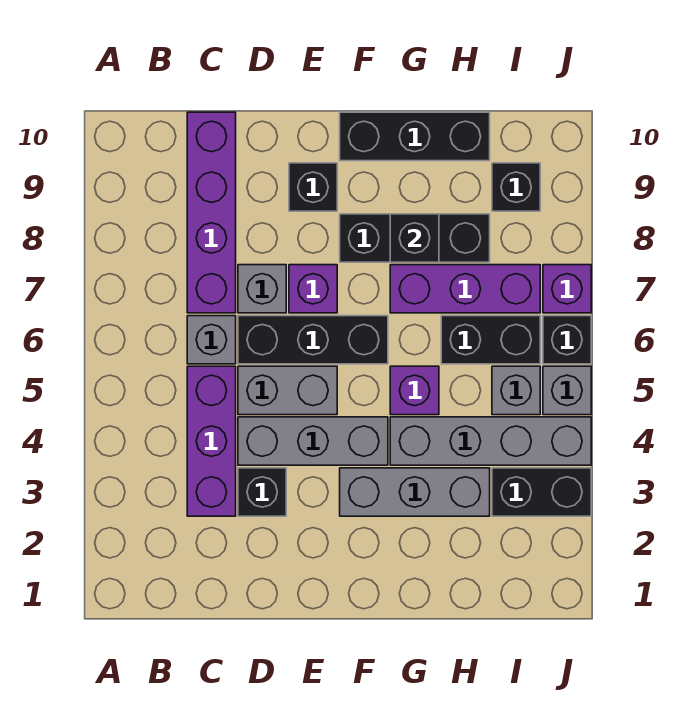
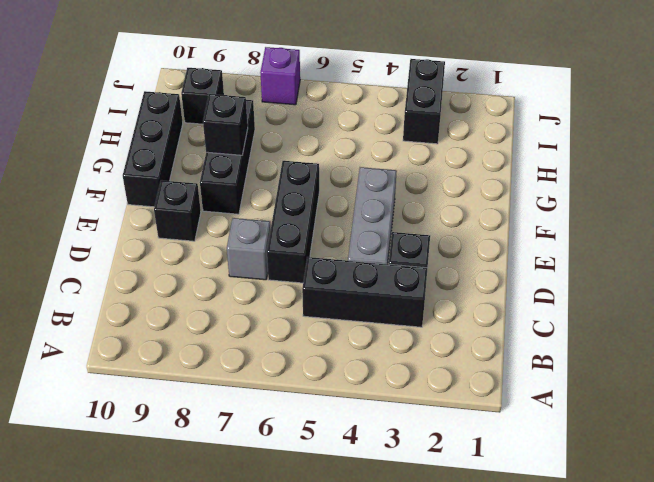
black brick C3:C5 level 1 -> purple brick C3:C5 level 1
none -> grey brick C6 level 1
none -> purple brick C7:C10 level 1
none -> grey brick D5:E5 level 1

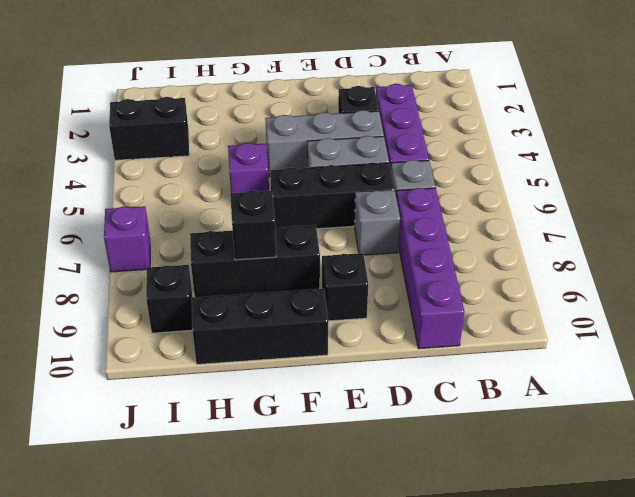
none -> purple brick E7 level 1
none -> grey brick F3:H3 level 1
none -> grey brick G4:J4 level 1

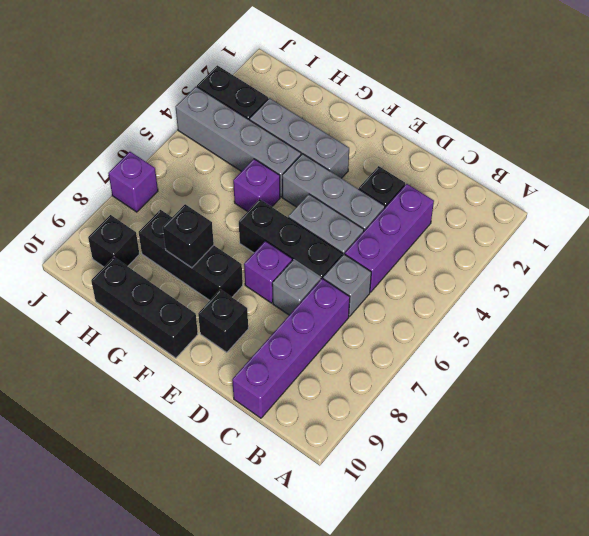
none -> purple brick G7:I7 level 1
none -> black brick H6:I6 level 1
none -> grey brick I5 level 1

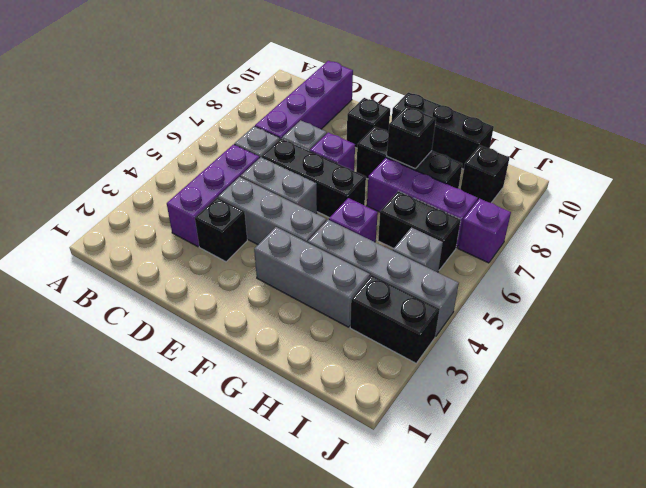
none -> grey brick J5 level 1
none -> black brick J6 level 1

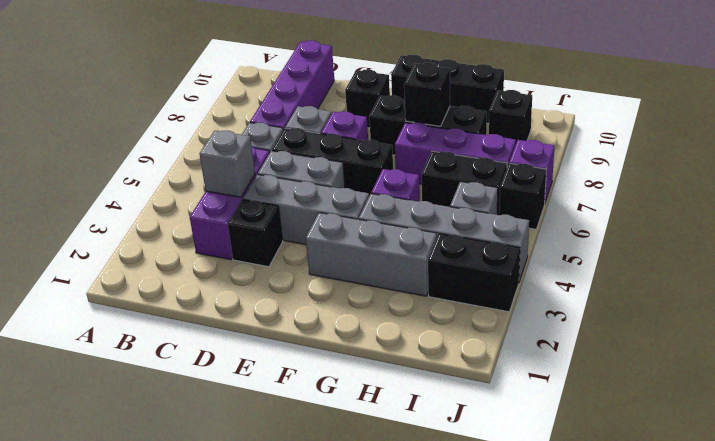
grey brick C4 level 2 -> grey brick J5 level 1

